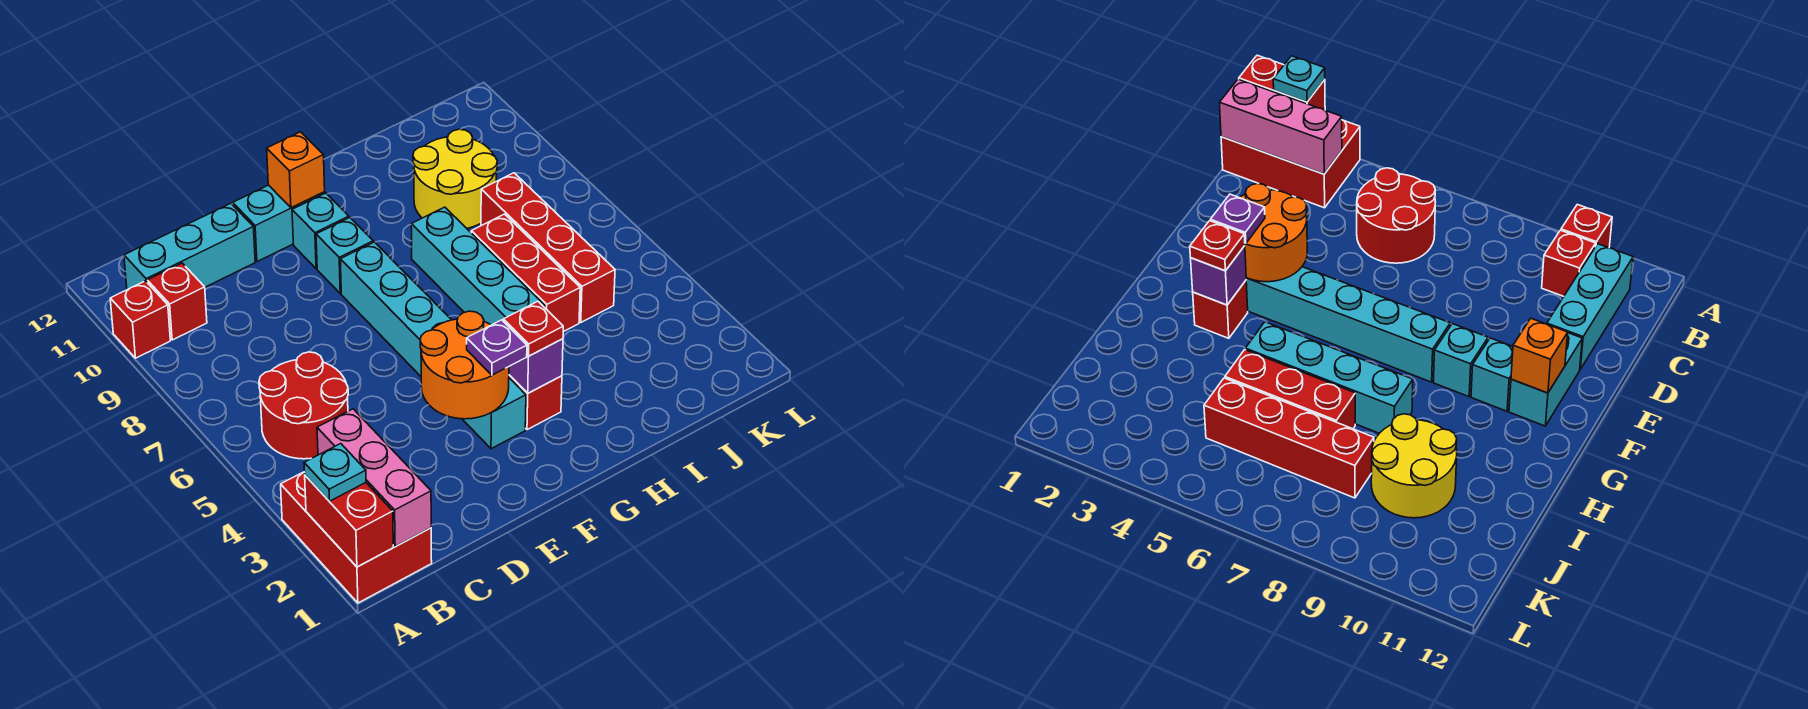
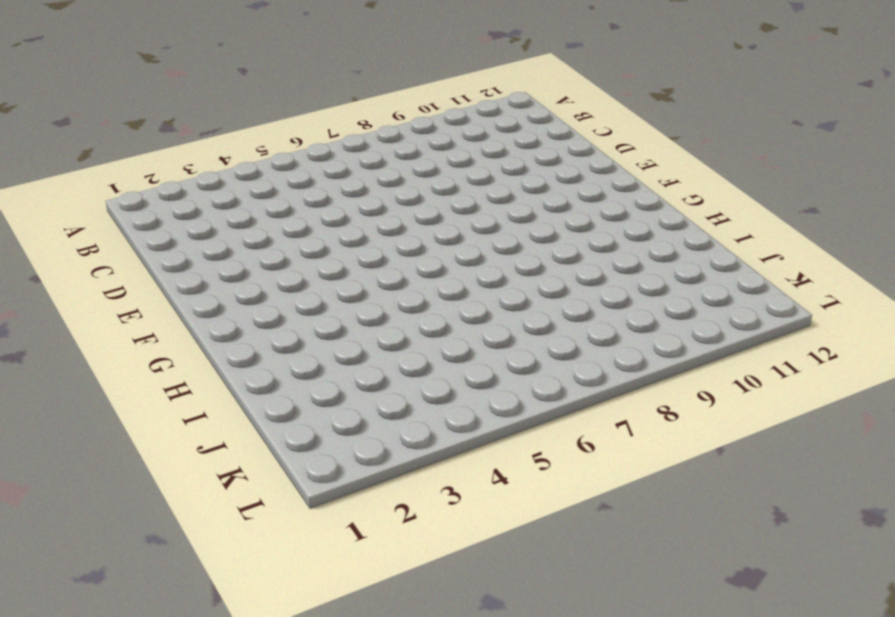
none -> red brick A1:B3 level 1
none -> red brick A10 level 1
none -> red round brick B5:C6 level 1

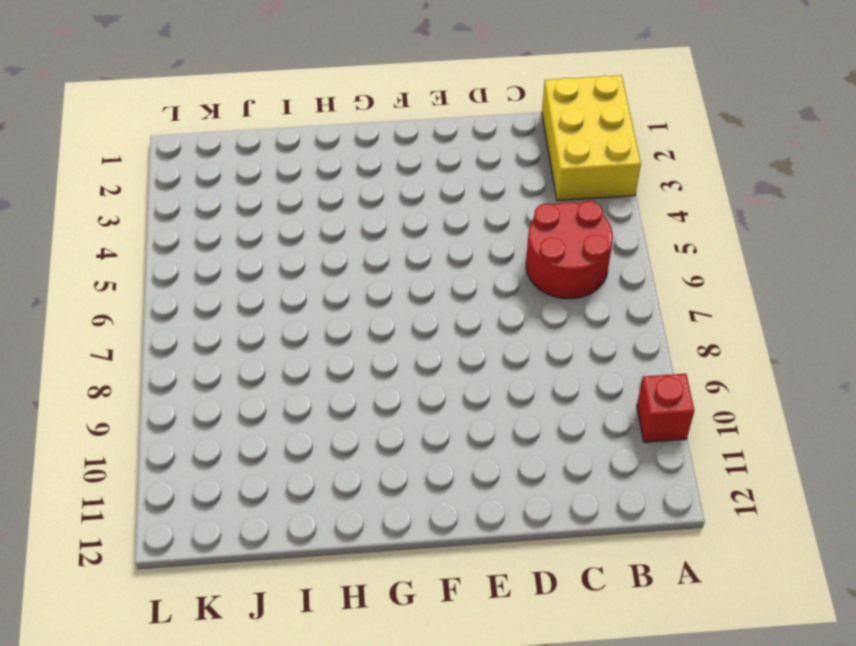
yellow brick A1:B3 level 1 -> red brick A1:B3 level 1
none -> red brick B10 level 1
none -> cyan brick B11:D11 level 1
none -> cyan brick E11:F11 level 1

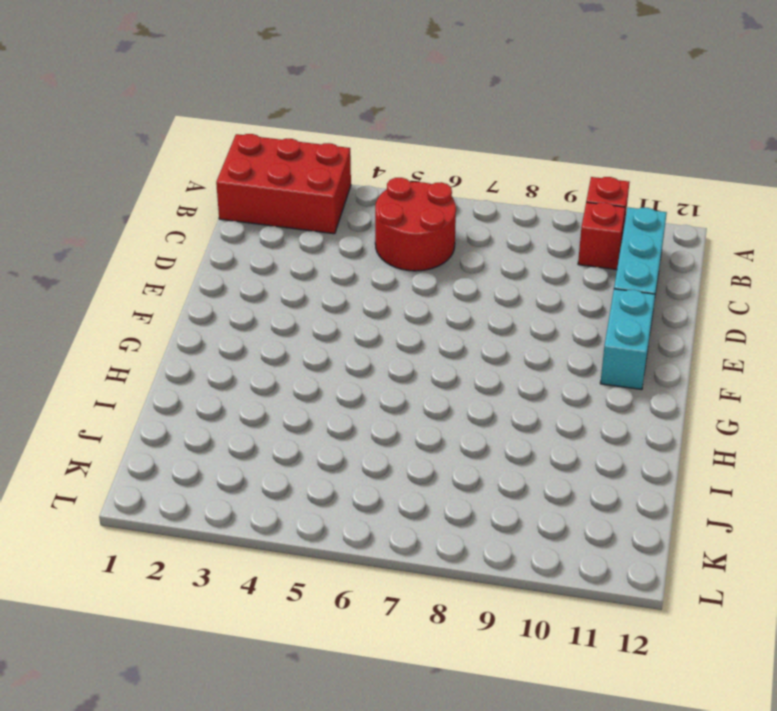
none -> cyan brick F3:F8 level 1
none -> cyan brick F9 level 1
none -> cyan brick F10 level 1

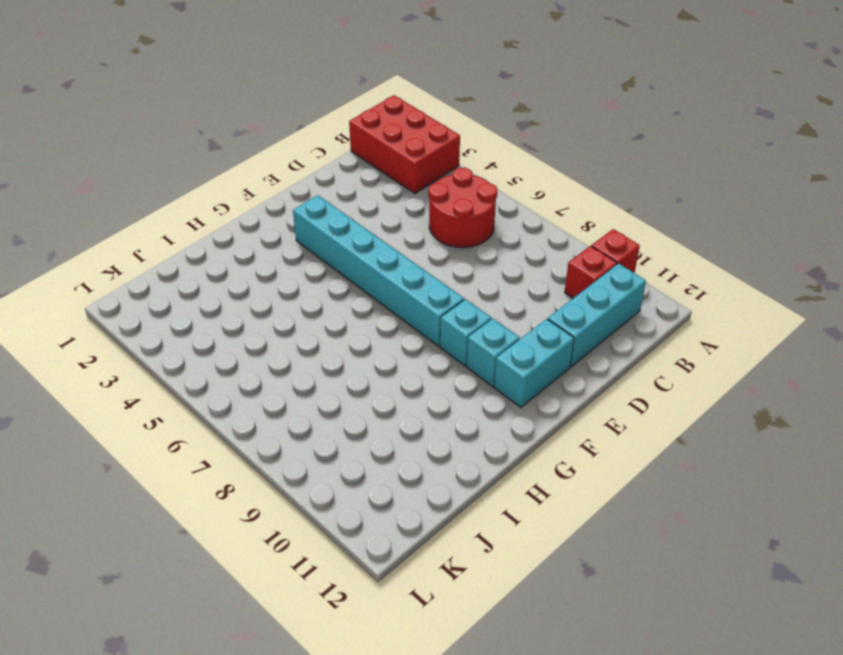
none -> red brick G3 level 1
none -> cyan brick H5:H8 level 1
none -> red brick I5:I7 level 1

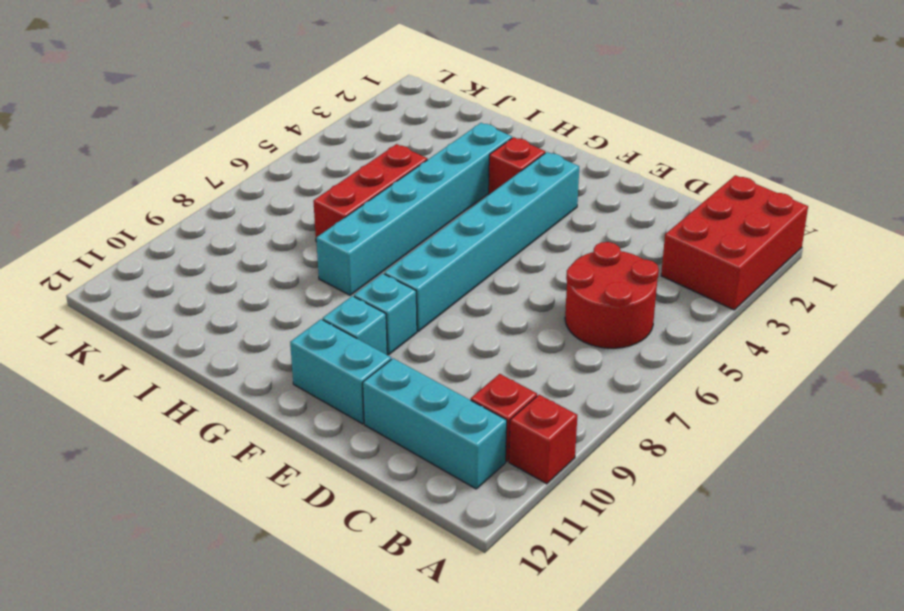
cyan brick H3:H8 level 1 -> cyan brick H5:H8 level 1
none -> yellow round brick I9:J10 level 1
none -> red brick J5:J8 level 1
none -> red brick A1:A2 level 2

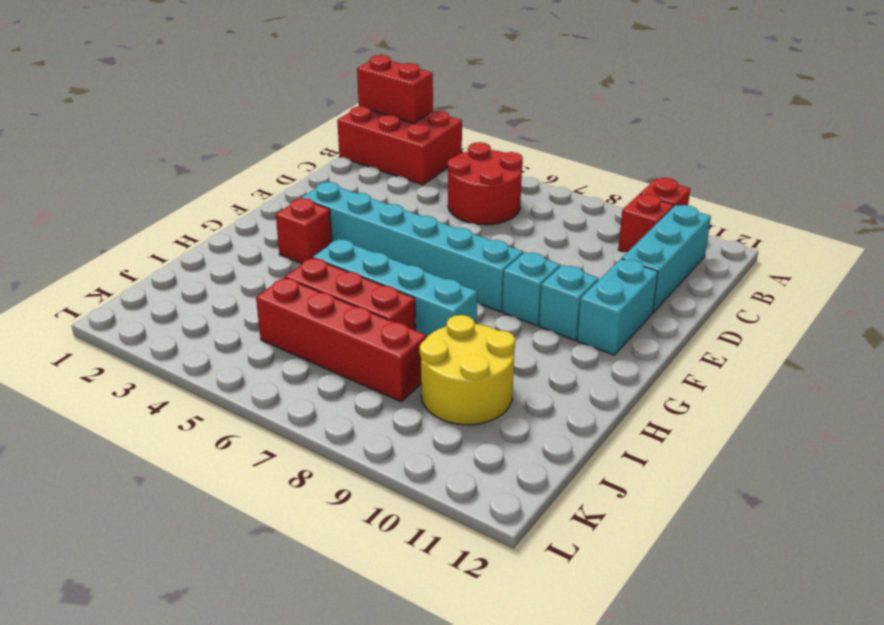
none -> pink brick B1:B3 level 2
none -> orange round brick E3:F4 level 2
none -> orange brick F11 level 2

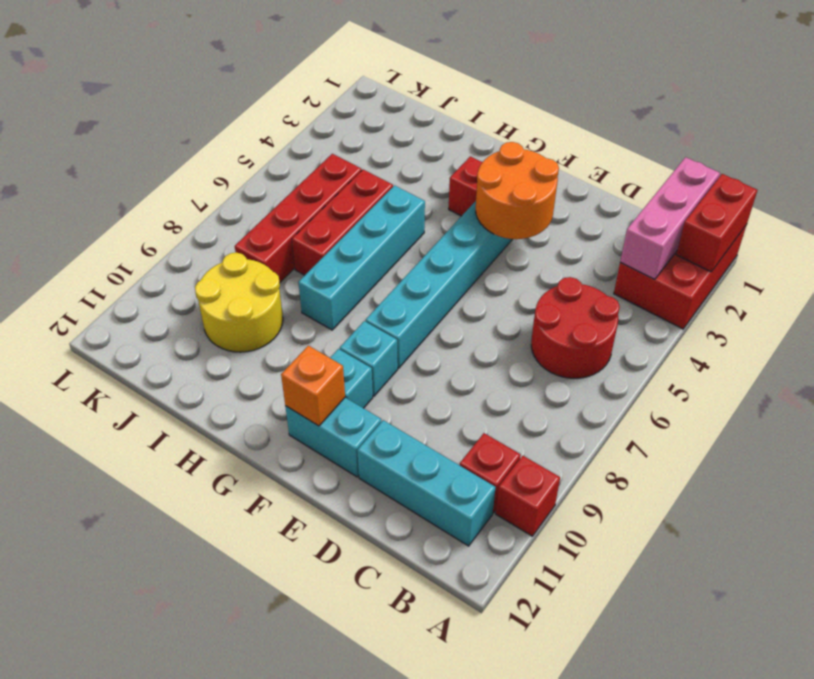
none -> purple brick G3 level 2
none -> cyan plate A2 level 3
none -> purple plate F3 level 3

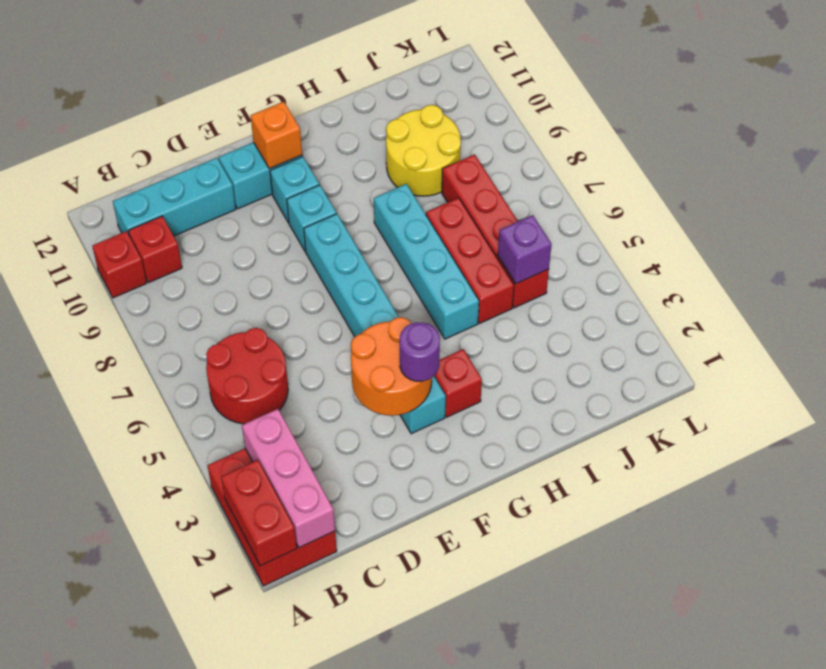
purple round brick F3 level 3 -> purple plate F3 level 3
purple brick J5 level 2 -> purple brick G3 level 2
none -> cyan plate A2 level 3
none -> red plate G3 level 3

